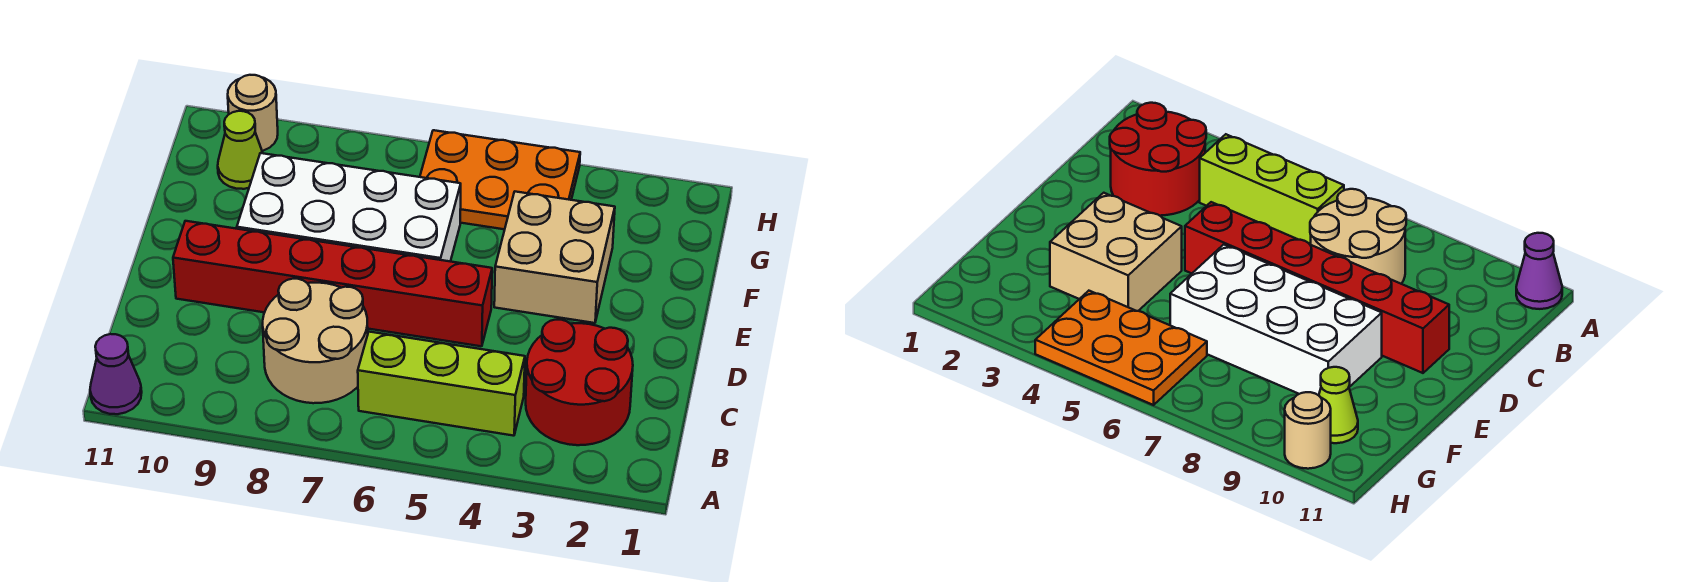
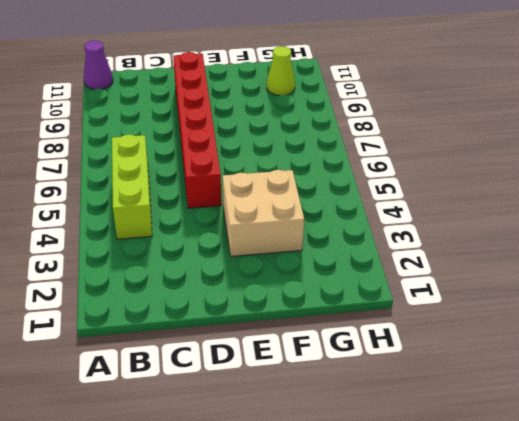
none -> red round brick B2:C3 level 1
none -> tan round brick B7:C8 level 1

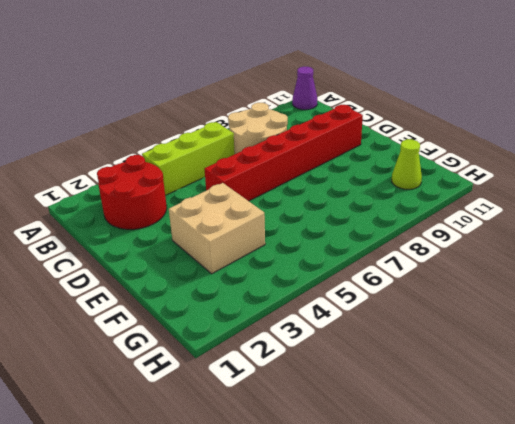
none -> white brick E6:F9 level 1
none -> orange plate G4:H6 level 1

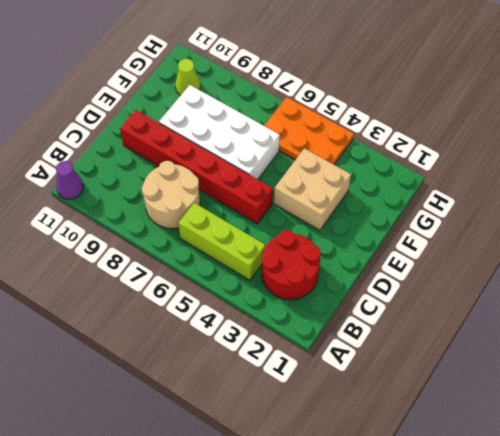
none -> tan round brick H10 level 1

